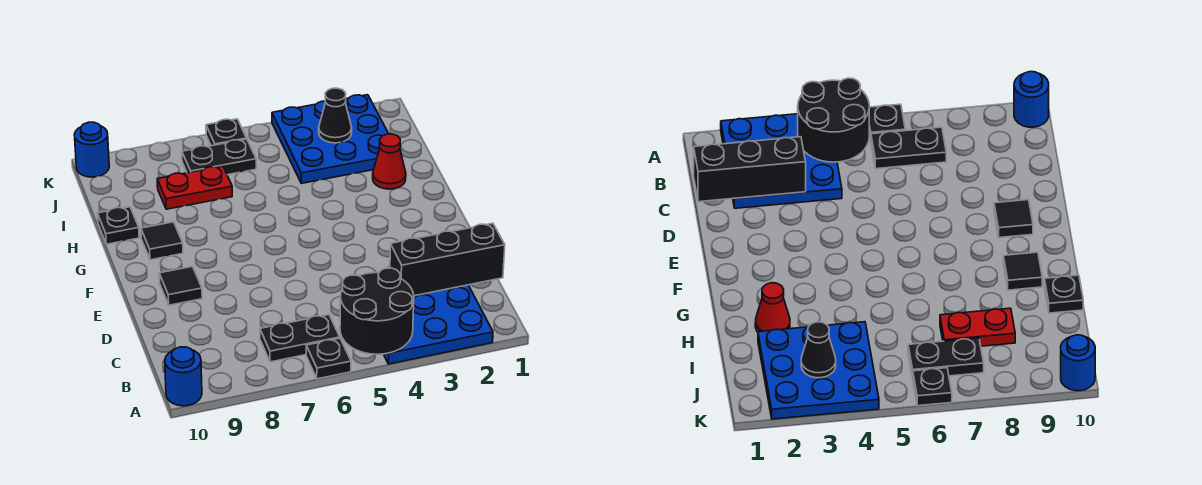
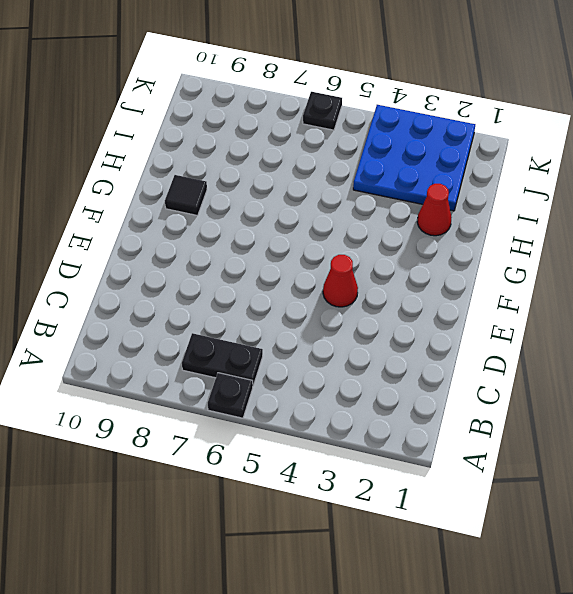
red cone E4 level 1 -> none
none -> blue plate A2:C4 level 1
none -> blue round brick A10 level 1
none -> black tile E9 level 1

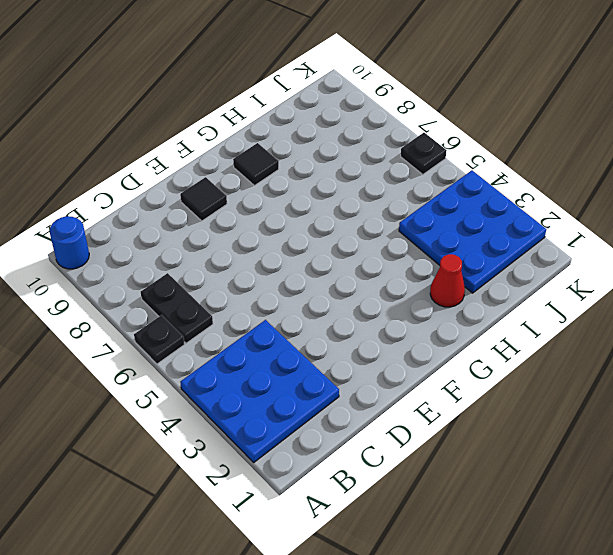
none -> black plate H10 level 1
none -> red plate I7:I8 level 1
none -> black plate J6:J7 level 1

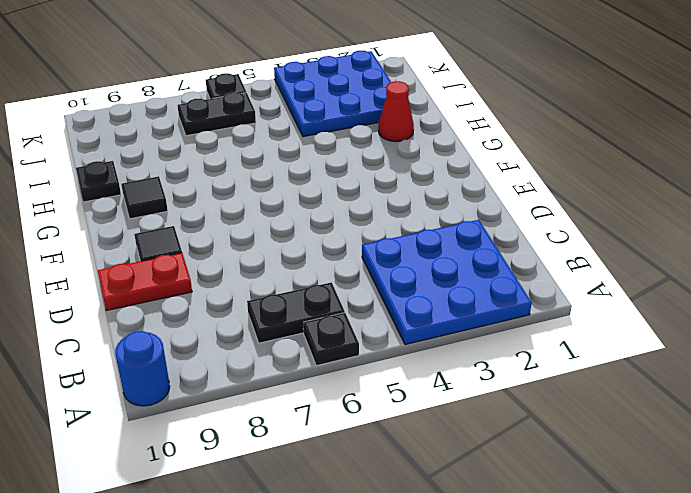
red plate D9:D10 level 1 -> red plate I7:I8 level 1
none -> blue round brick K10 level 1
none -> black round brick A4:B5 level 2
none -> black brick C1:C3 level 2

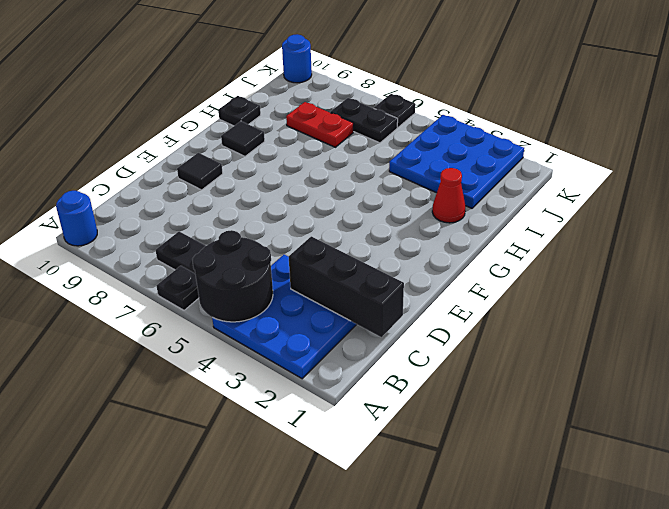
none -> black cone J3 level 2

